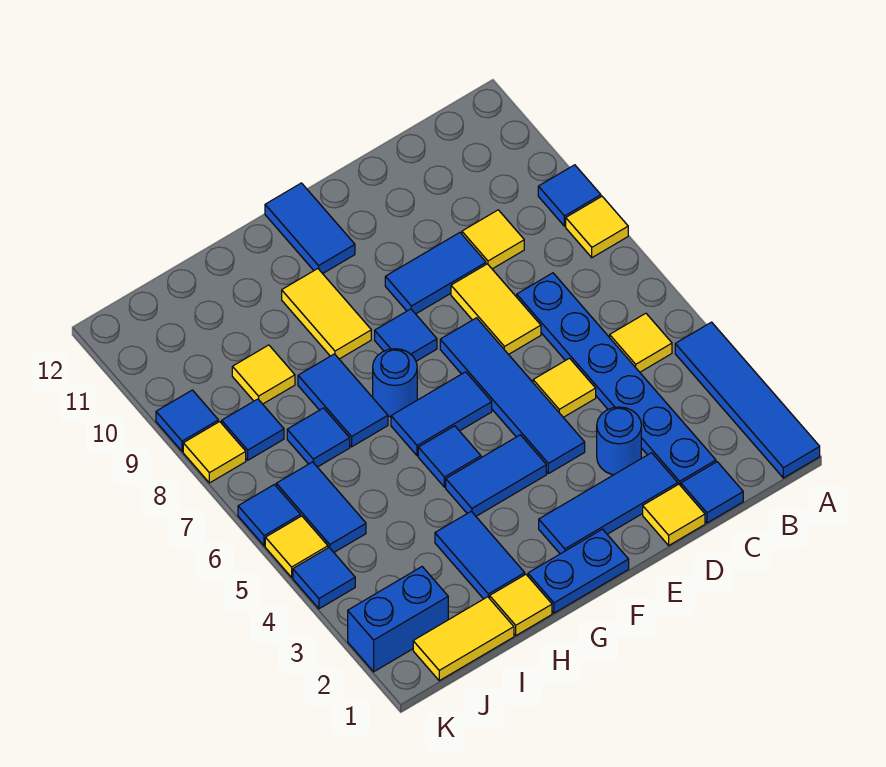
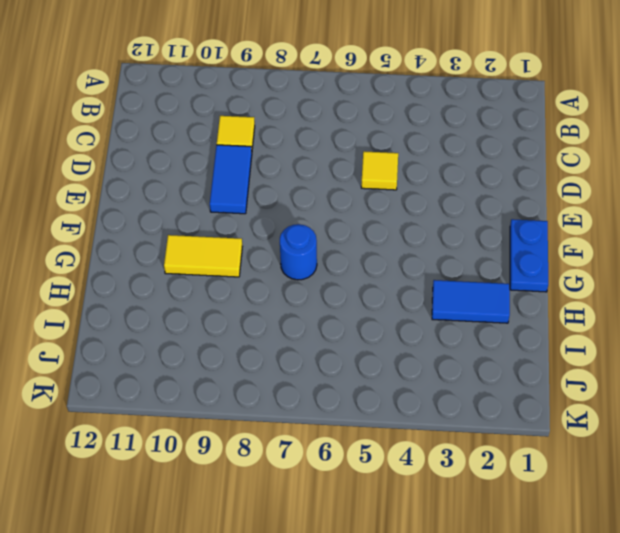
none -> blue tile A1:A4 level 1
none -> yellow tile A8 level 1
none -> blue tile A9 level 1
none -> yellow tile B5 level 1

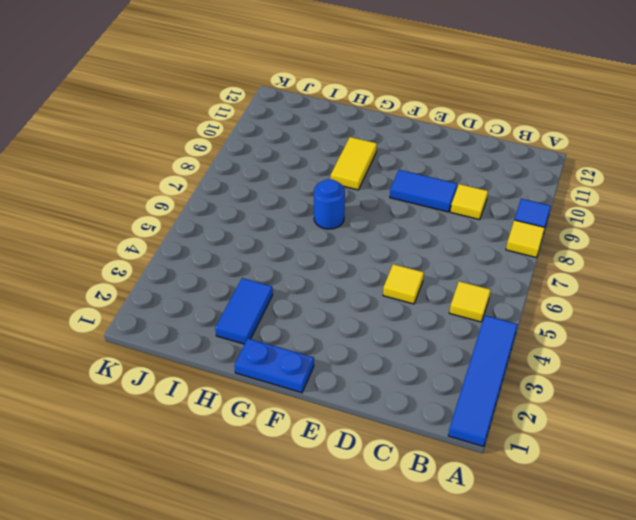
none -> blue tile C1 level 1
none -> blue plate C2:C7 level 1
none -> yellow tile D1 level 1
none -> blue tile D2:F2 level 1

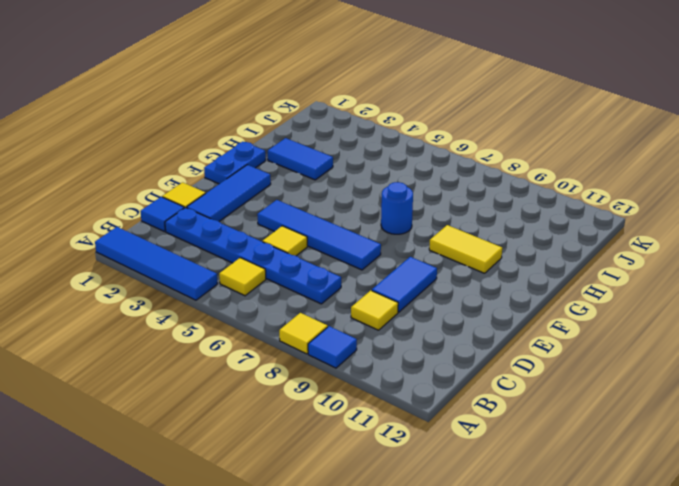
none -> blue round brick D3 level 1
none -> yellow tile D7:D8 level 1
none -> blue tile F4:G4 level 1
none -> blue tile F6:G6 level 1

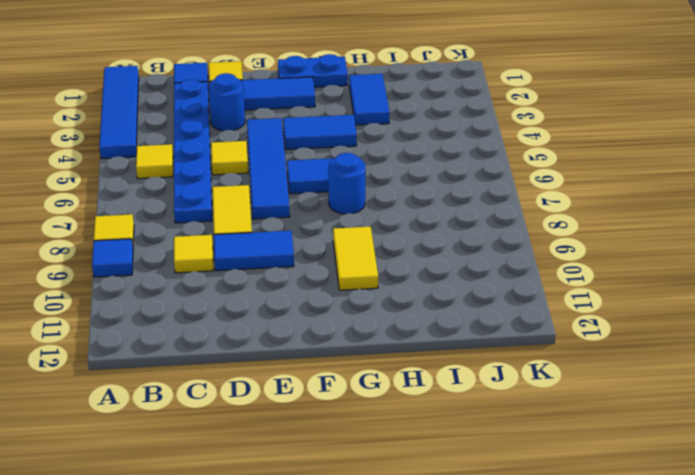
none -> blue tile F8 level 1
none -> blue tile F11:F12 level 1
none -> blue tile G5 level 1
none -> yellow tile H1 level 1

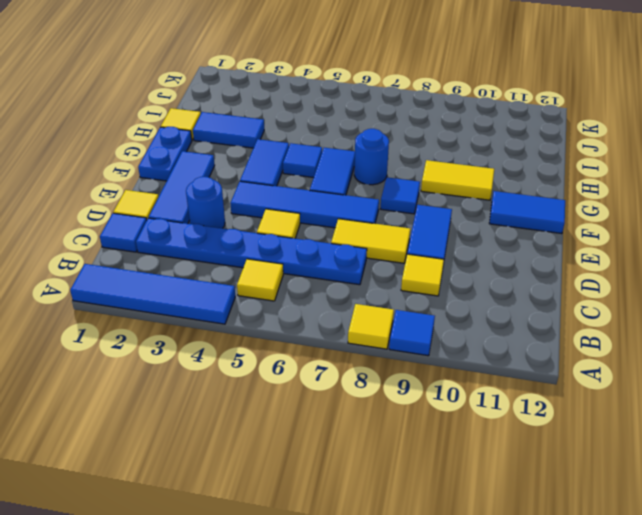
none -> blue tile H7:H8 level 1
none -> yellow tile I1:J1 level 1
none -> blue tile I7 level 1
none -> yellow tile I9 level 1

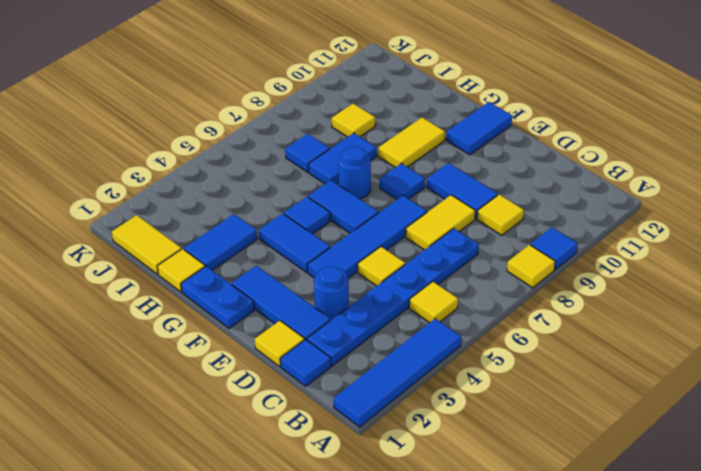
none -> blue brick J2:K2 level 1
none -> blue tile J5:J6 level 1
none -> blue tile J8 level 1
none -> blue tile K4 level 1

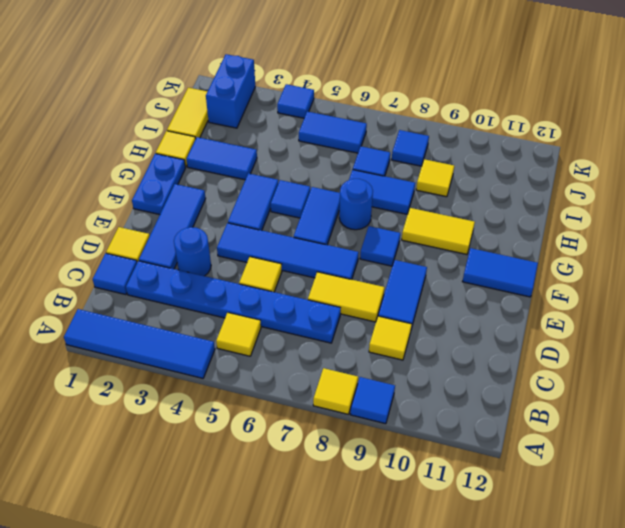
none -> yellow tile K5 level 1
none -> blue tile K6 level 1
none -> yellow tile K8 level 1
none -> blue tile K9 level 1

